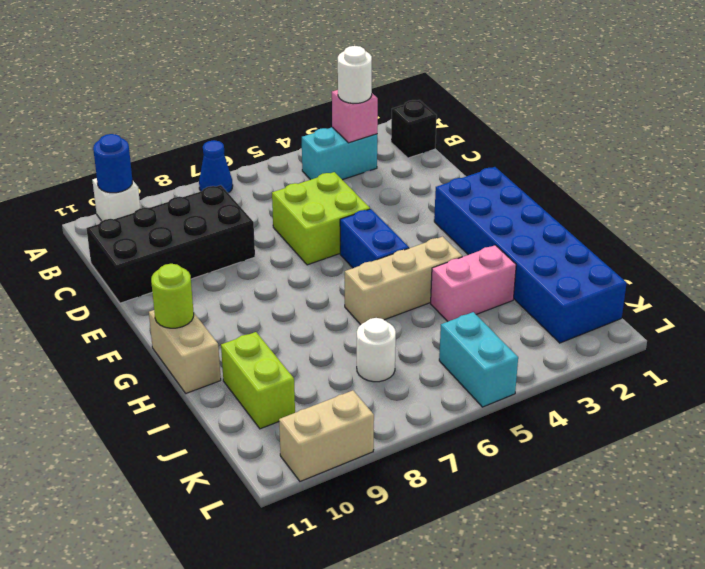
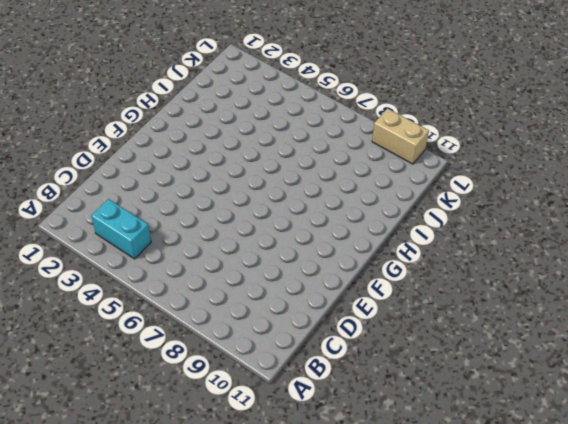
none -> blue cone A7 level 1
none -> white brick A10 level 1
none -> black brick B1 level 1

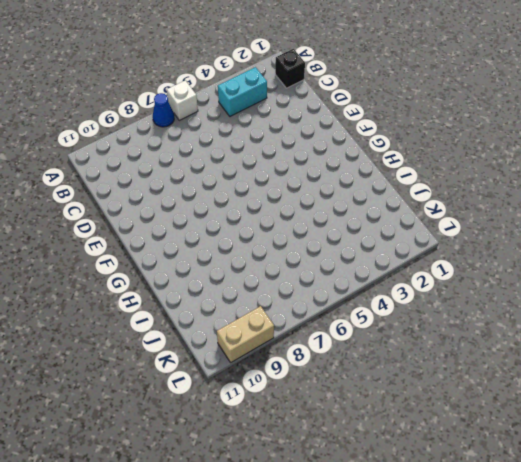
white brick A6 level 1 -> white brick A10 level 1
none -> black brick C8:D11 level 1
none -> lime brick D5:E6 level 1
none -> blue brick F1:K2 level 1

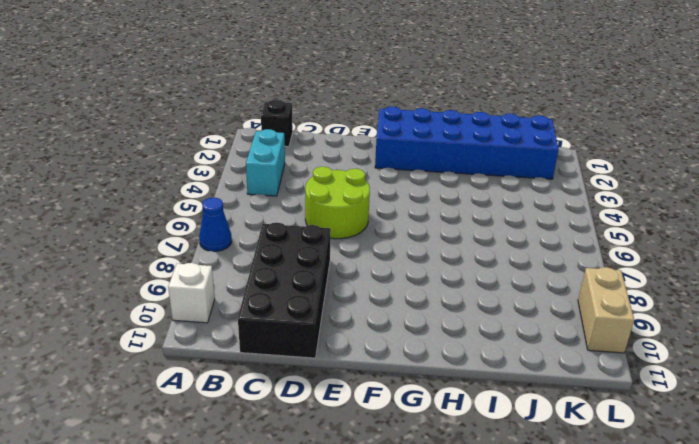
lime round brick D5:E6 level 1 -> lime brick D5:E6 level 1
none -> blue brick F5:G5 level 1
none -> tan brick G11:H11 level 1
none -> tan brick H4:H6 level 1

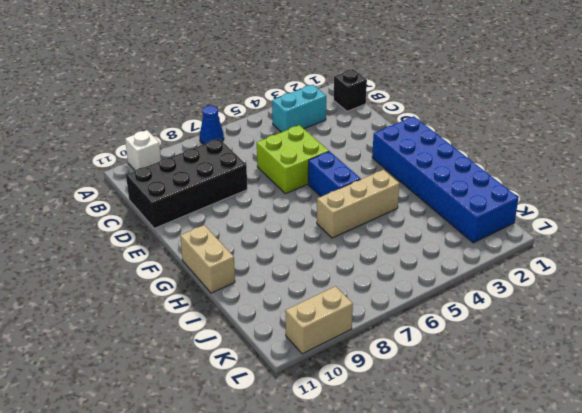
none -> pink brick I3:I4 level 1
none -> lime brick I10:J10 level 1
none -> white round brick J7 level 1

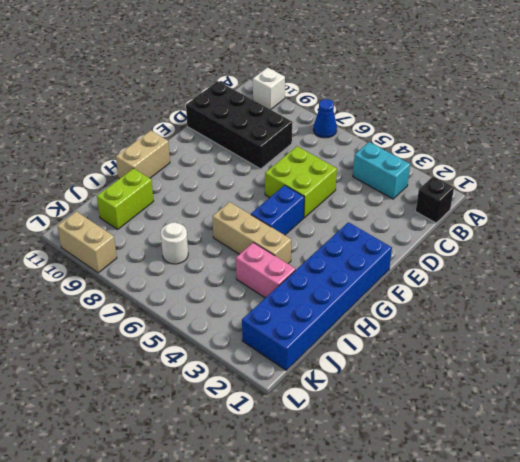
none -> cyan brick K5:L5 level 1
none -> blue round brick A10 level 2
none -> pink brick B3 level 2

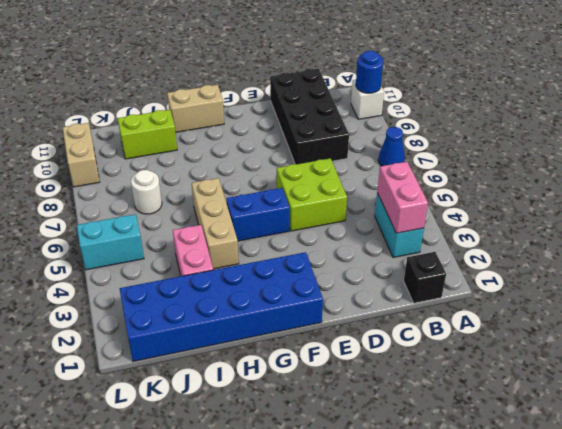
pink brick B3:B4 level 2 -> pink brick B3 level 2
none -> lime round brick G11 level 2
none -> white round brick B3 level 3

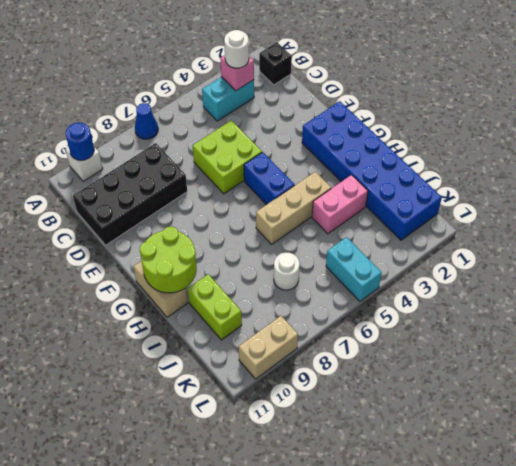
lime round brick G10:H11 level 2 -> lime round brick G11 level 2

